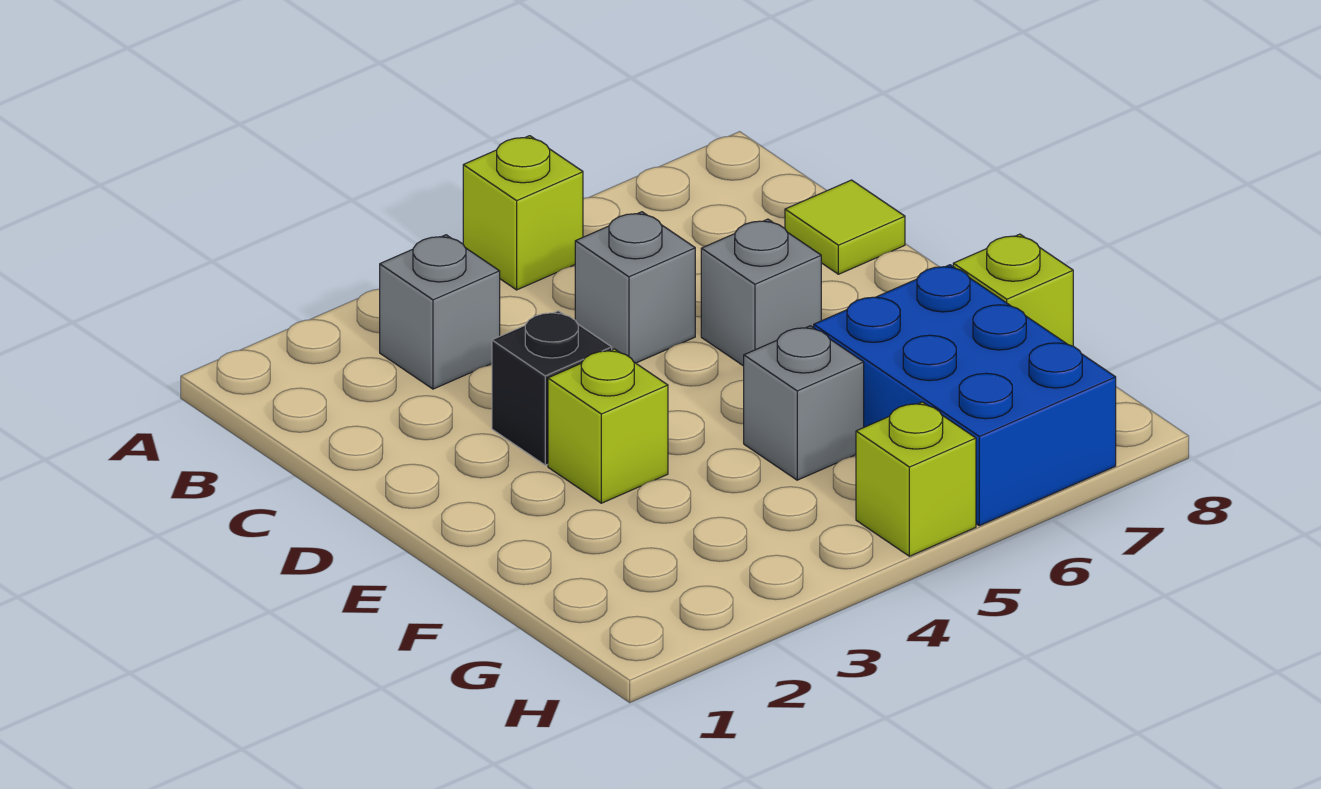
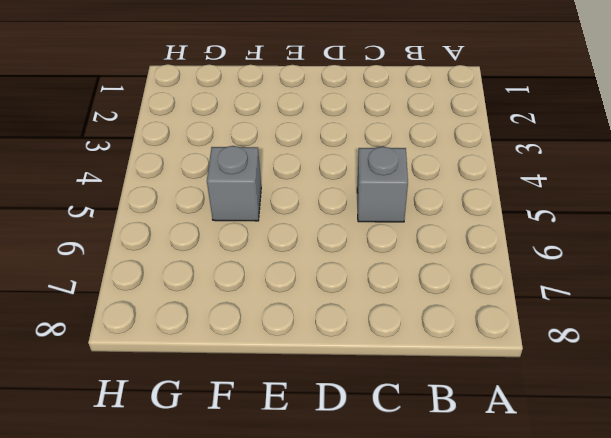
none -> lime brick A5 level 1
none -> grey brick B3 level 1

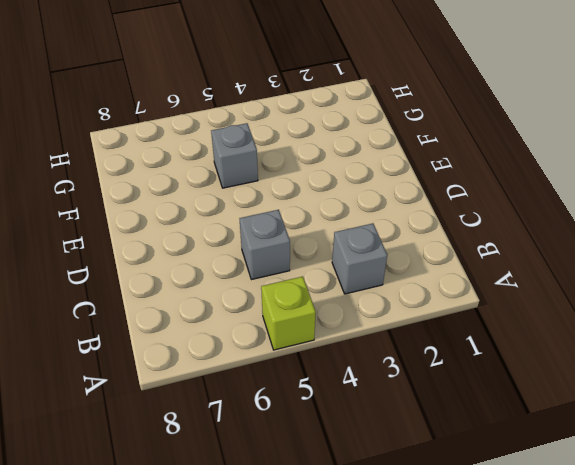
none -> lime tile C8 level 1
none -> black brick D3 level 1

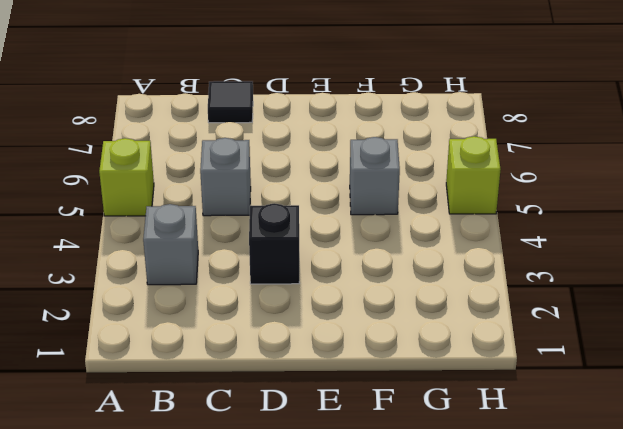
black tile C8 level 1 -> lime tile C8 level 1
none -> grey brick D6 level 1
none -> lime brick E3 level 1

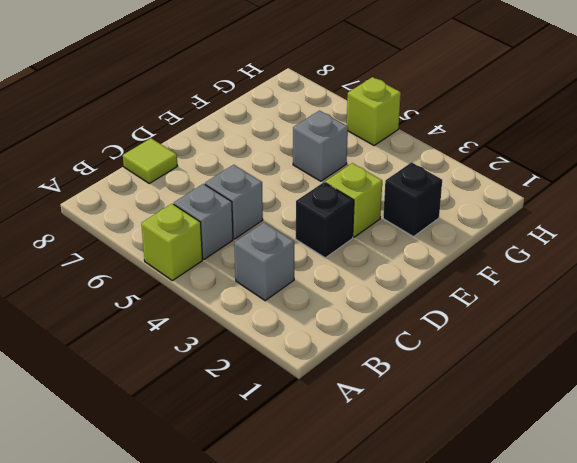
grey brick B5 level 1 -> grey brick D6 level 1
black brick F2 level 1 -> none
none -> blue brick F6:H7 level 1
none -> lime brick F8 level 1

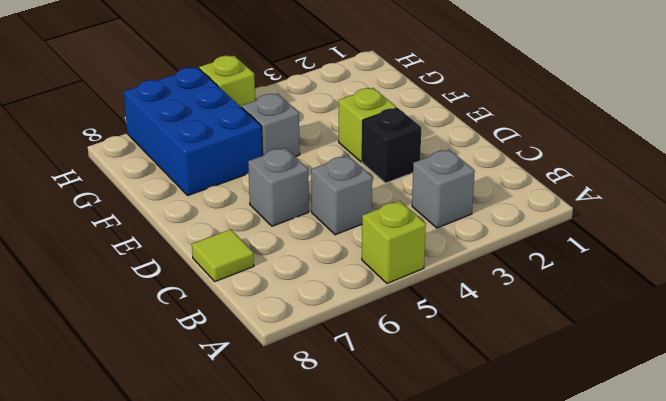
none -> lime brick F8 level 1

